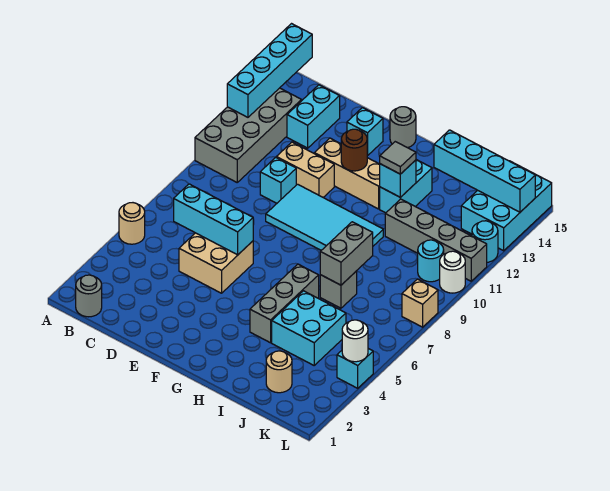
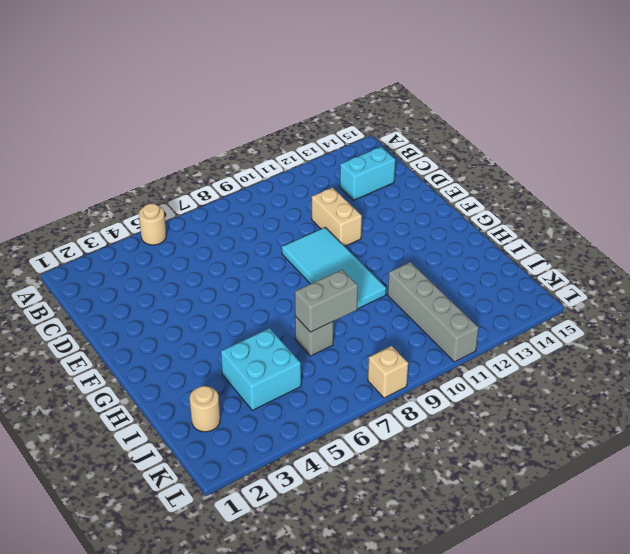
none -> grey brick A10:B13 level 1
none -> grey round brick B1 level 1
none -> tan brick D5:E6 level 1
none -> cyan brick D10 level 1

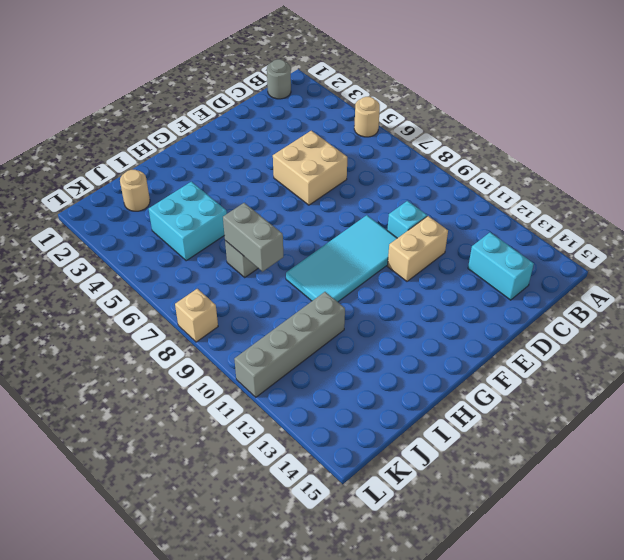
none -> grey brick A10:B13 level 1
none -> tan brick E12:G12 level 1
none -> cyan brick E14 level 1
none -> grey round brick F15 level 1

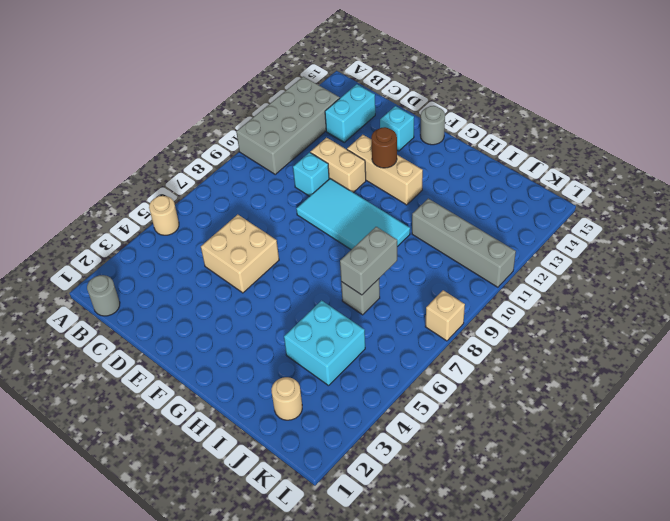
none -> grey brick H4:H6 level 1
none -> cyan brick H12:H13 level 1
none -> cyan round brick K10 level 1
none -> cyan brick K13:L15 level 1

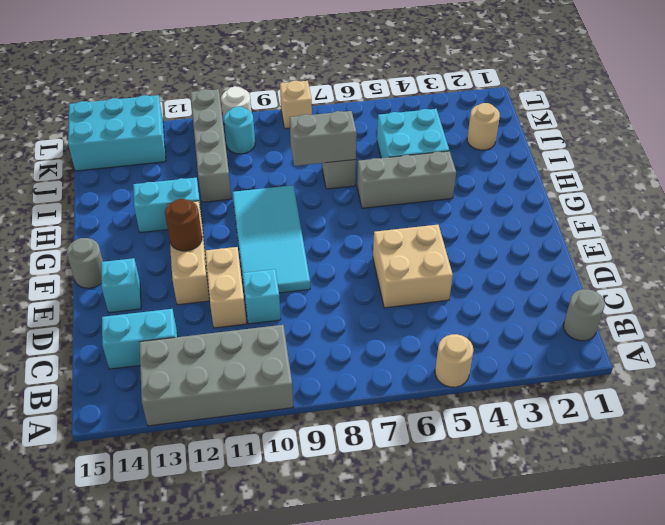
none -> cyan brick L4 level 1
none -> cyan round brick L12 level 1
none -> cyan brick A12:A15 level 2
none -> cyan brick C6:E6 level 2

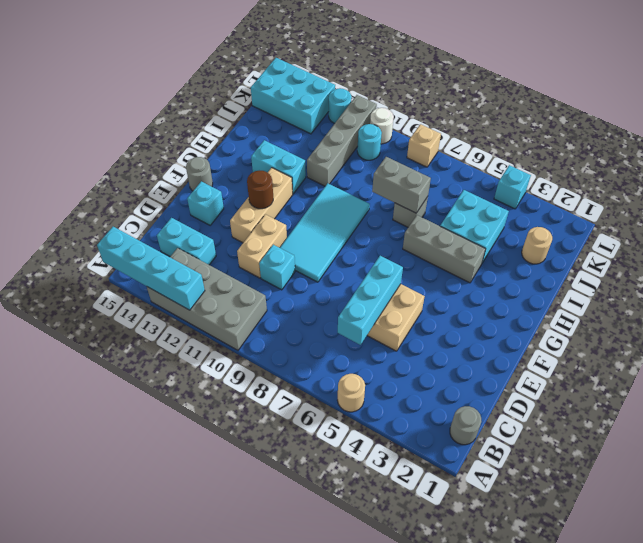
none -> cyan brick H12 level 2
none -> cyan brick I14:L14 level 2
none -> white round brick L4 level 2
none -> grey tile H12 level 3

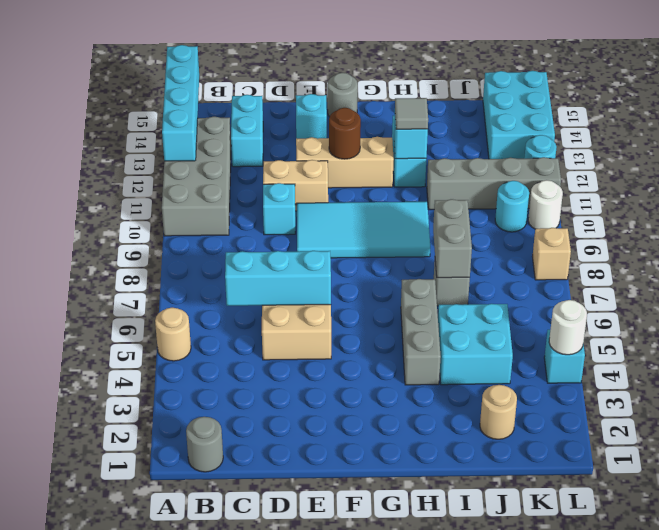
none -> cyan brick I14:L14 level 2

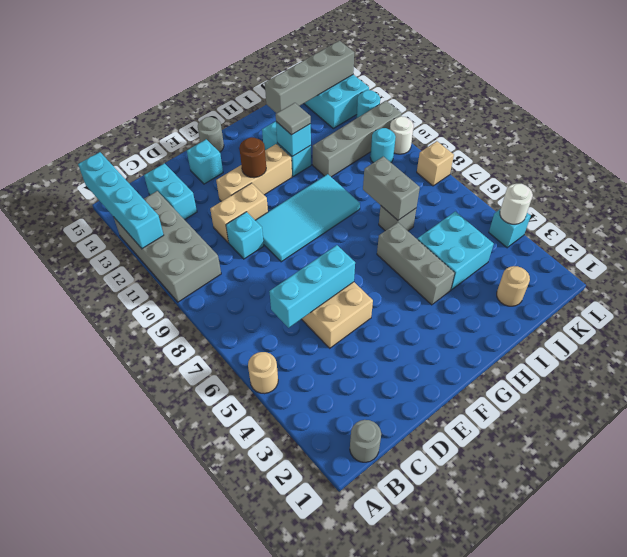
grey brick I14:L14 level 2 -> cyan brick I14:L14 level 2

